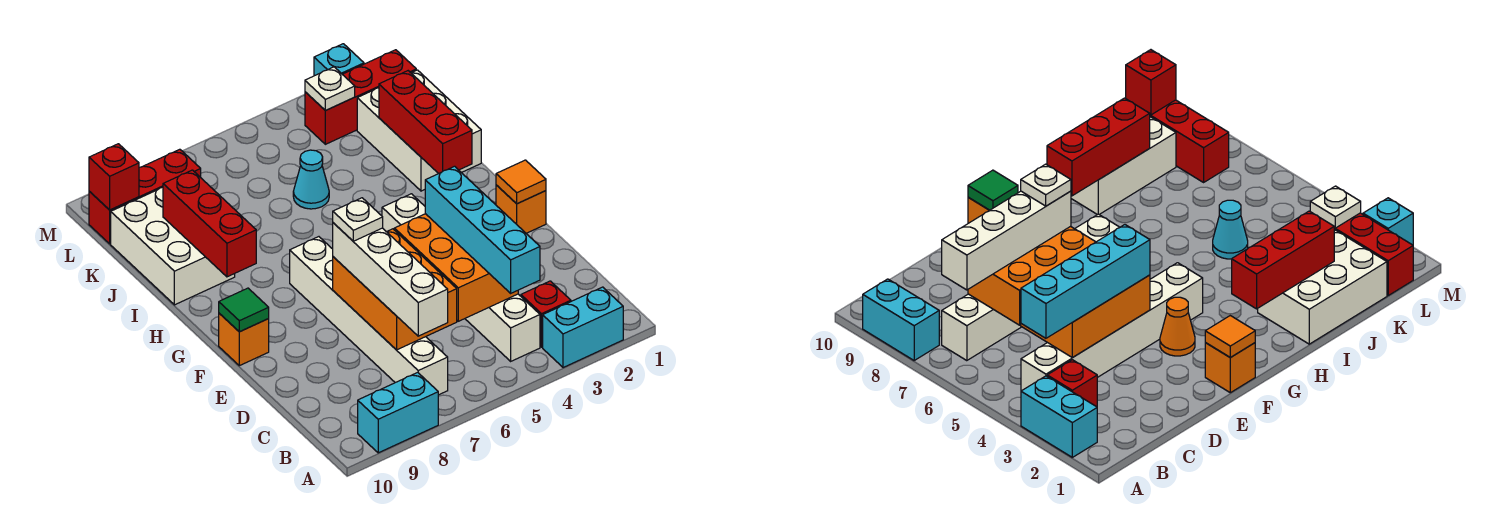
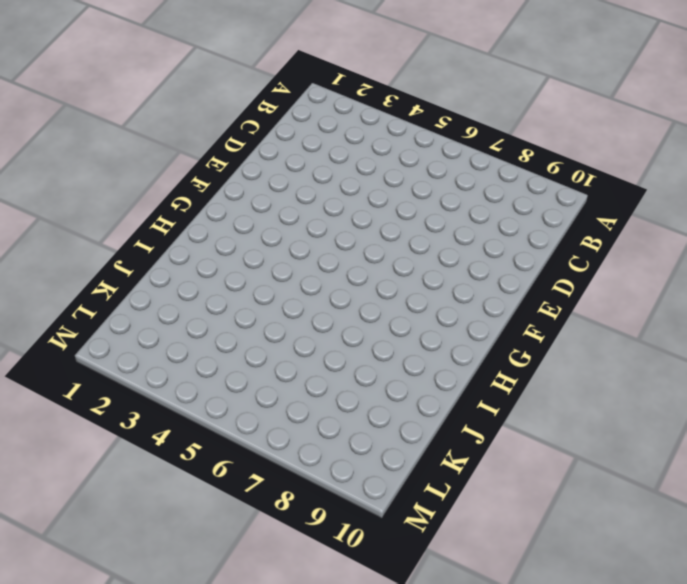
none -> cyan brick A2:A3 level 1
none -> cyan brick A8:A9 level 1
none -> red brick B3 level 1

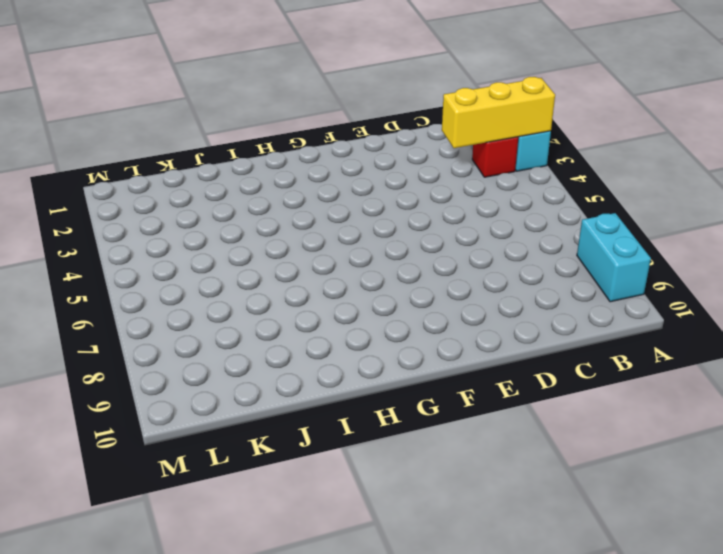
yellow brick A3:C3 level 2 -> none
none -> white brick B4:G4 level 1
none -> white brick B7:G7 level 1
none -> orange brick F1 level 1

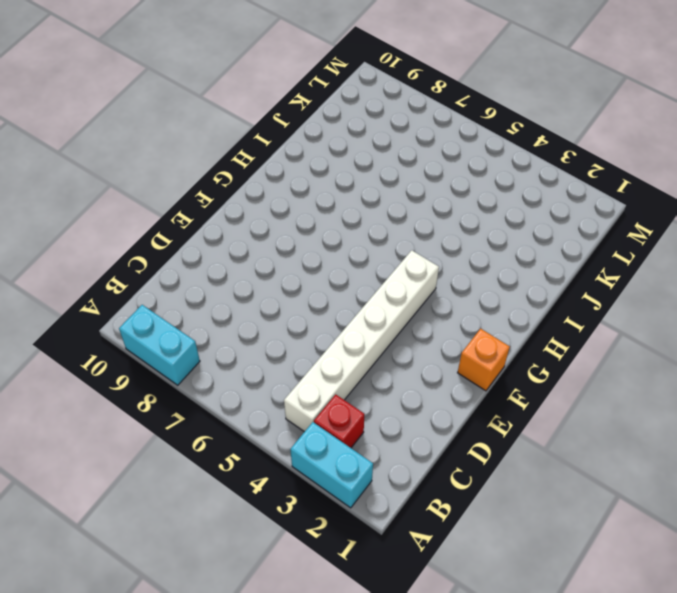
none -> white brick B7:G7 level 1
none -> orange cone F3 level 1
none -> orange brick F10 level 1

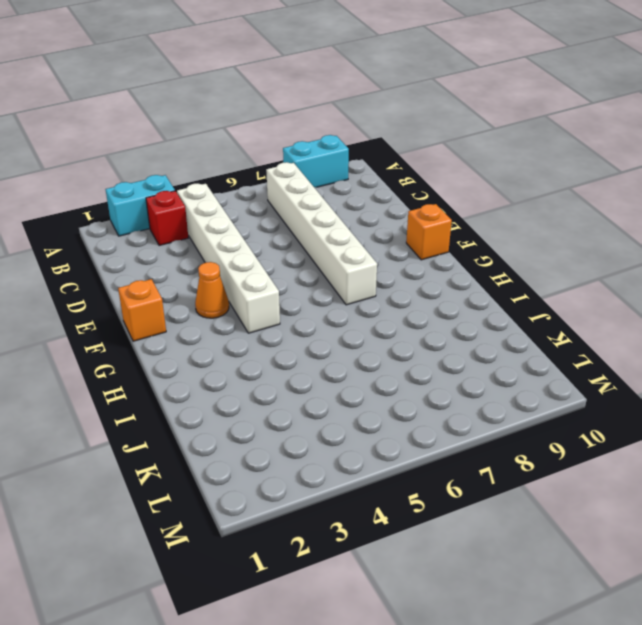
none -> white brick I1:K2 level 1
none -> white brick I9:K10 level 1
none -> cyan cone J5 level 1

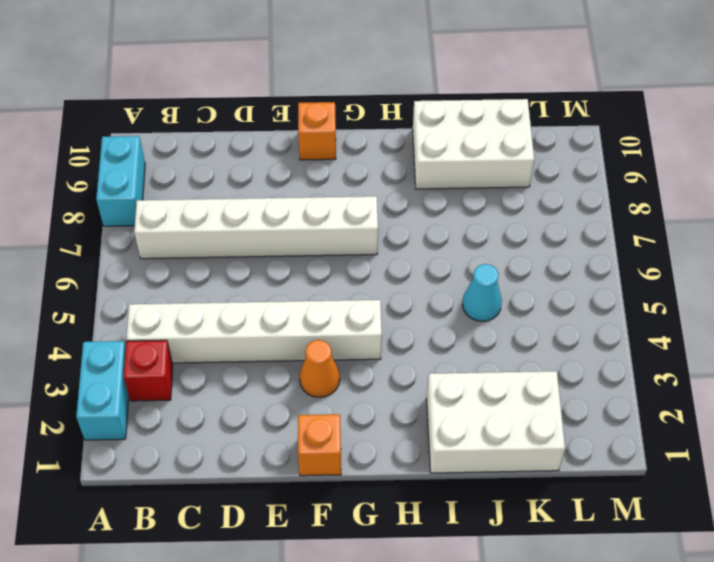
none -> red brick L1:L3 level 1
none -> red brick L8:L10 level 1
none -> cyan brick M2 level 1

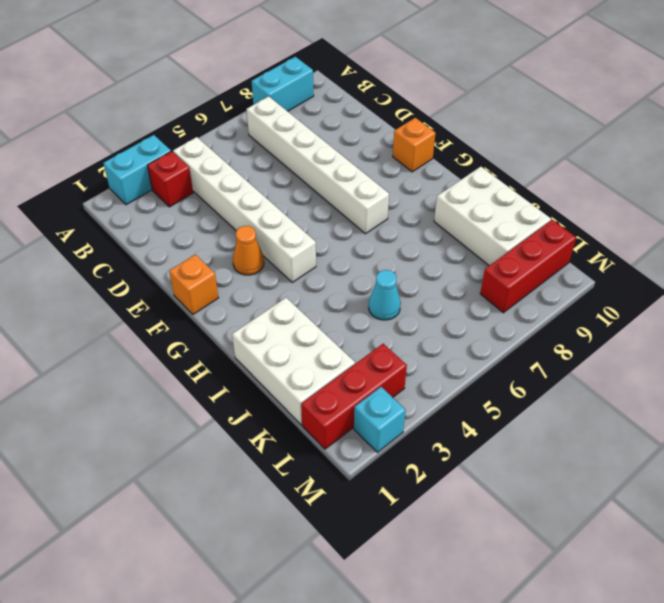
none -> orange brick C4:E5 level 2
none -> orange brick C6:E7 level 2
none -> orange tile F1 level 2

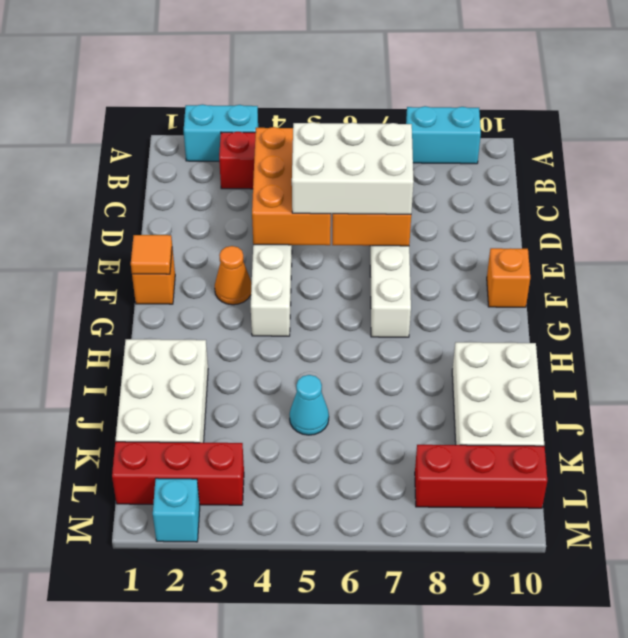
white brick D5:E7 level 3 -> white brick B7:E7 level 3
none -> green tile F10 level 2
none -> red brick H2:J2 level 2
none -> red brick H9:J9 level 2

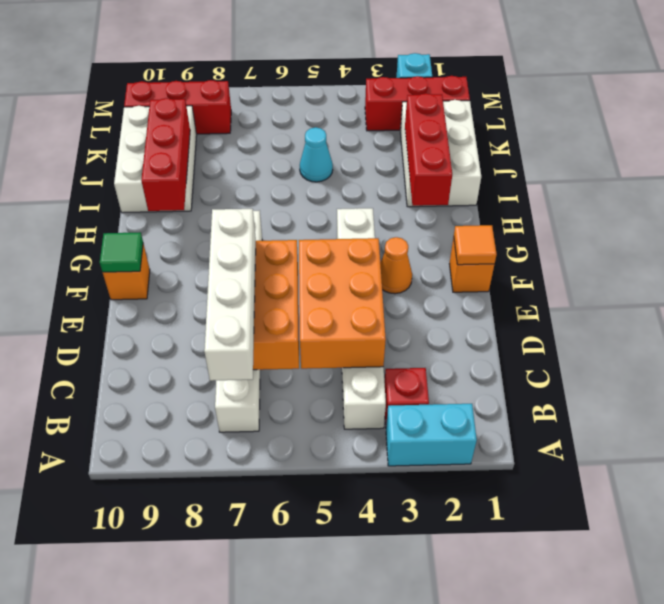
none -> cyan brick A8:A9 level 1
none -> white plate L3 level 2
none -> red brick L10 level 2

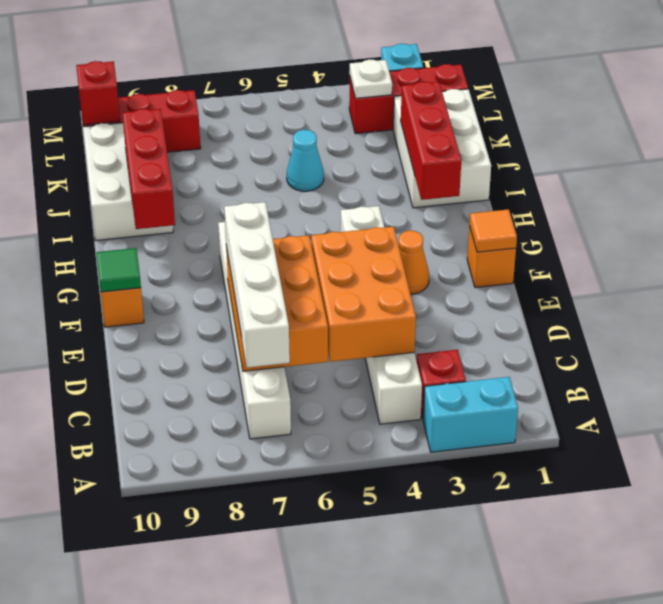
none -> cyan brick A8:A9 level 1
none -> cyan brick B4:E4 level 3
none -> white plate E7 level 4

